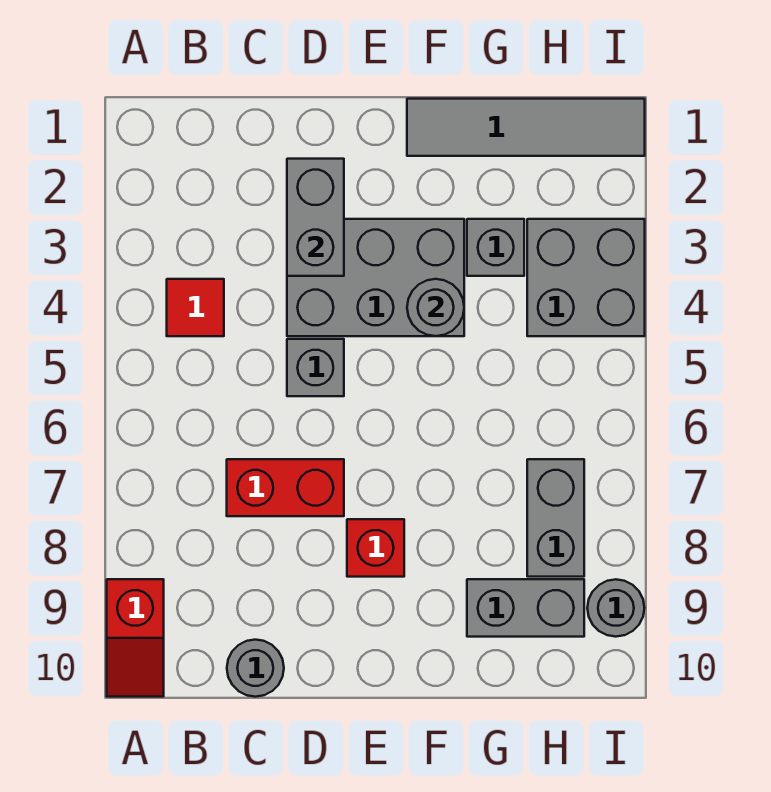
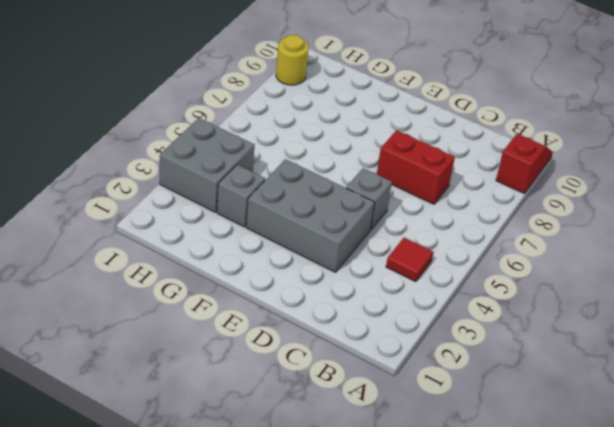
yellow round brick I9 level 1 -> grey round brick I9 level 1
none -> grey round brick C10 level 1
none -> red brick E8 level 1
none -> grey tile F1:I1 level 1

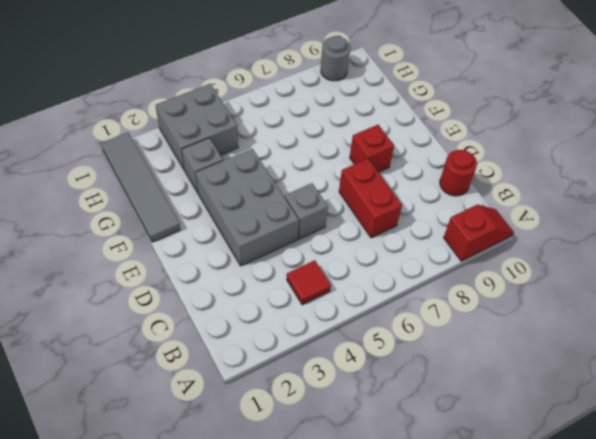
red round brick C10 level 1 -> grey round brick C10 level 1
none -> grey brick G9:H9 level 1
none -> grey brick H7:H8 level 1
none -> grey brick D2:D3 level 2

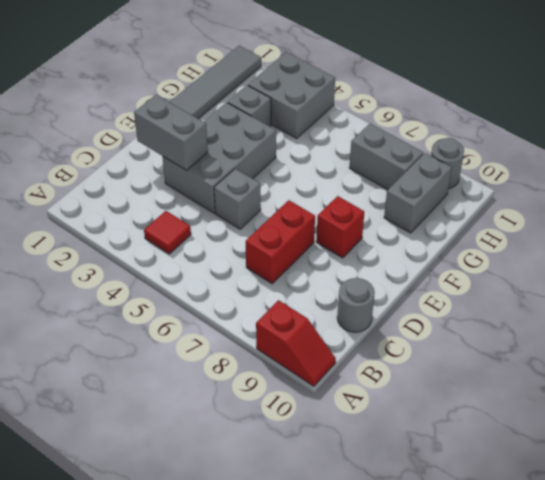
none -> grey round brick F4 level 2

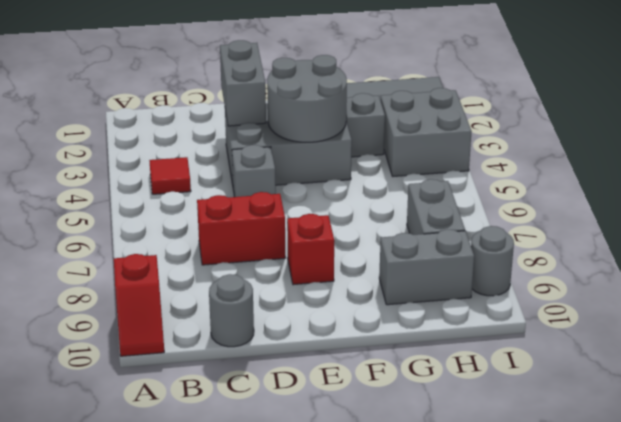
grey round brick E3:F4 level 2 -> grey round brick F4 level 2

